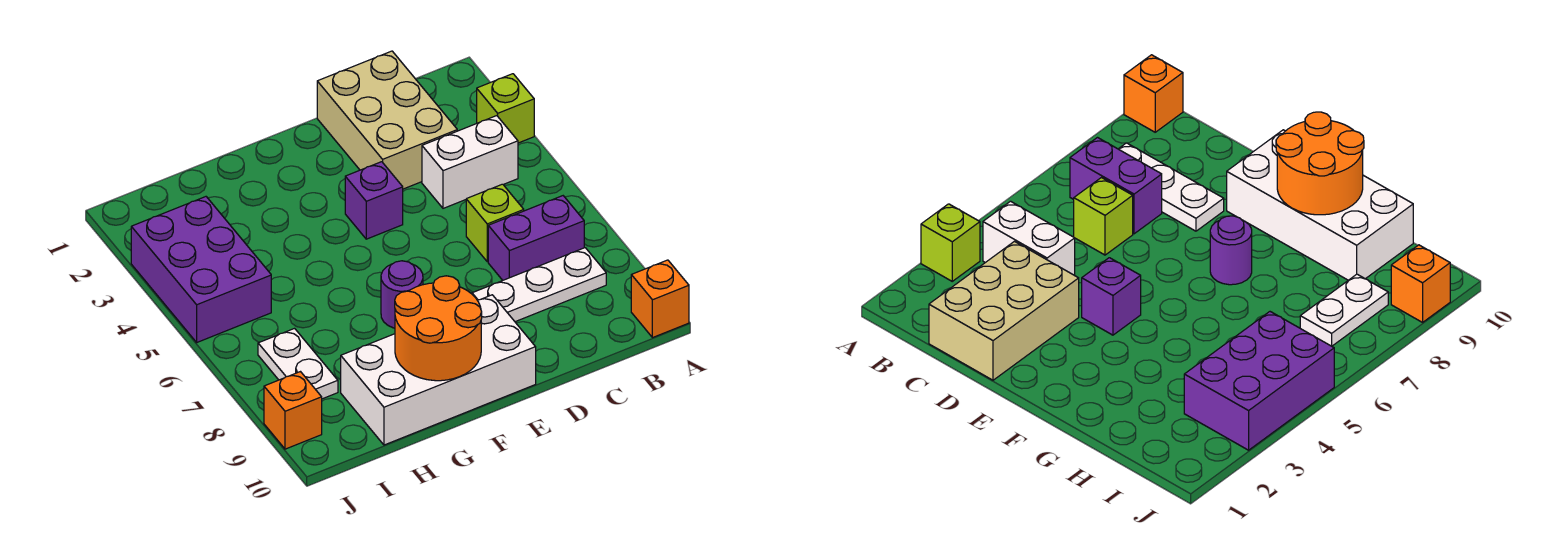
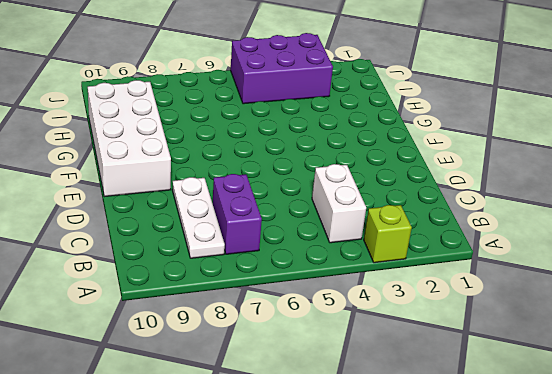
none -> orange brick A10 level 1
none -> tan brick C1:D3 level 1
none -> lime brick C6 level 1

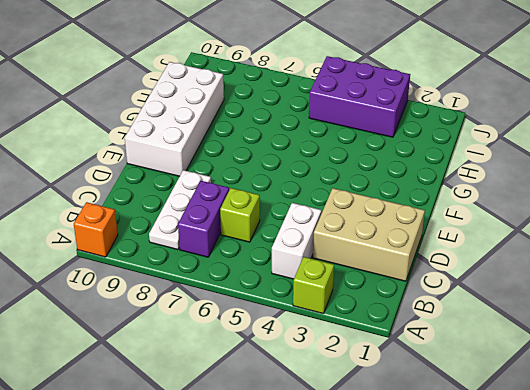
none -> purple brick E4 level 1
none -> purple round brick F7 level 1
none -> white plate I7:I8 level 1

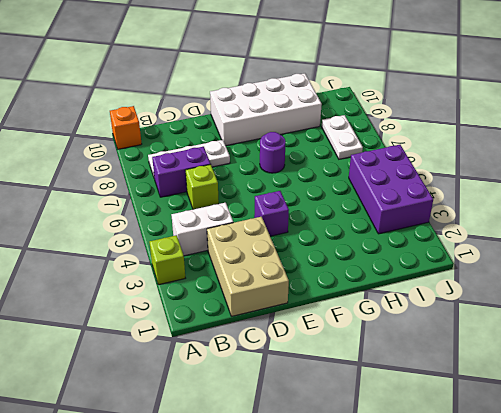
none -> orange brick J9 level 1
none -> orange round brick F9:G10 level 2

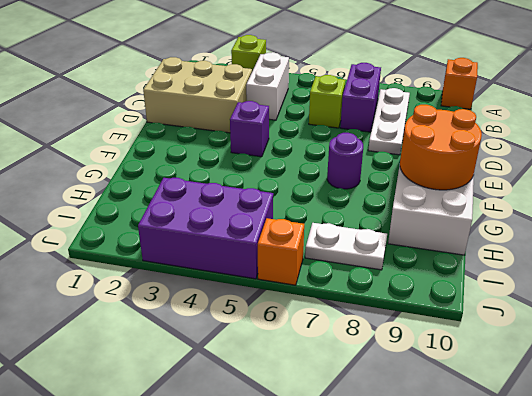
orange brick J6 level 1 -> orange brick J9 level 1

